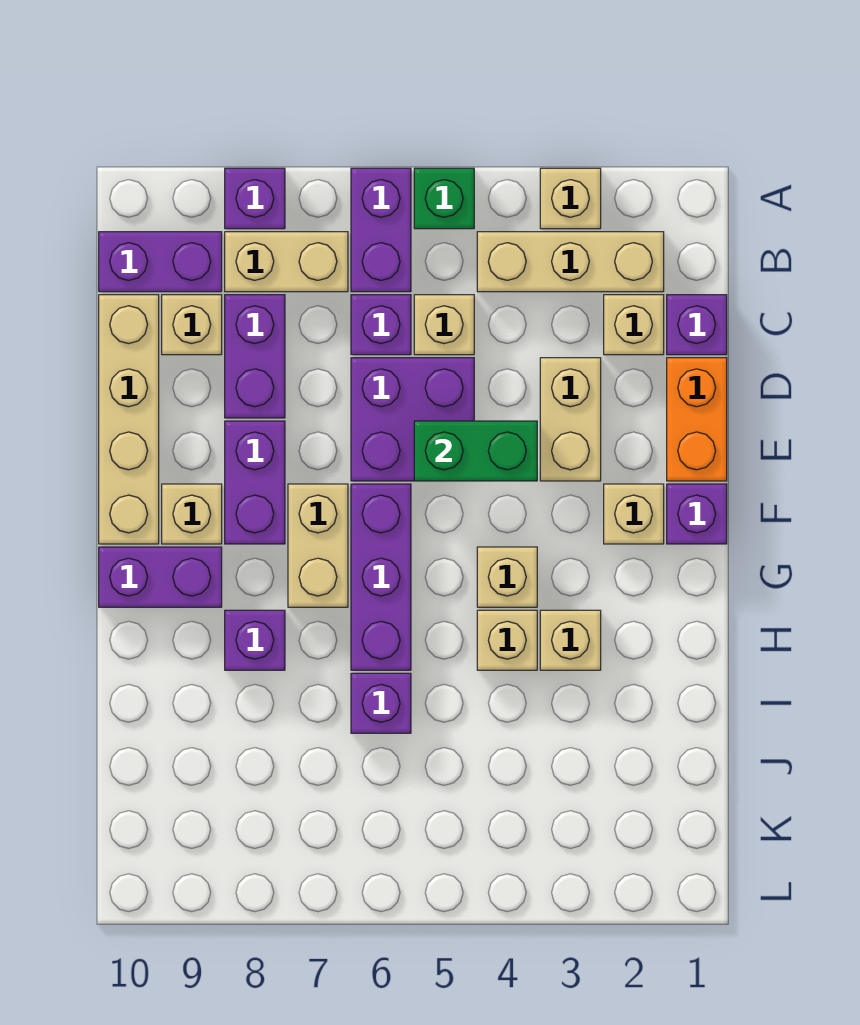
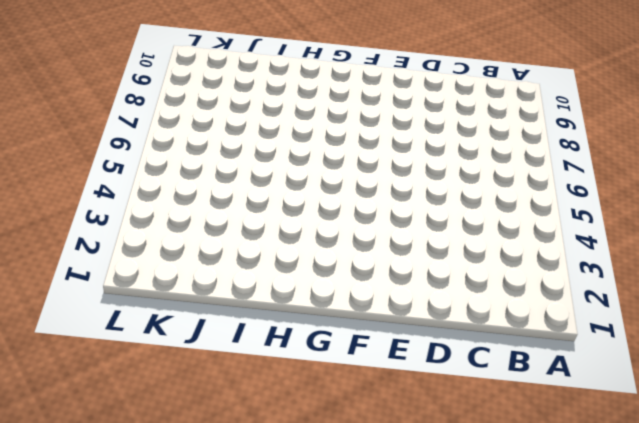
none -> tan brick A3 level 1
none -> green brick A5 level 1
none -> purple brick A6:B6 level 1
none -> purple brick A8 level 1

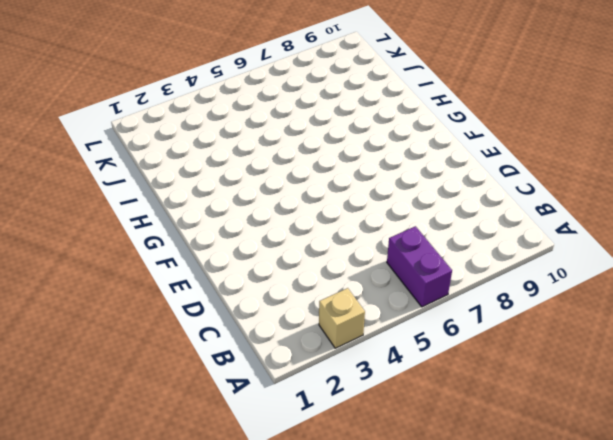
none -> green brick A5 level 1
none -> purple brick A8 level 1
none -> tan brick B2:B4 level 1
none -> tan brick B7:B8 level 1

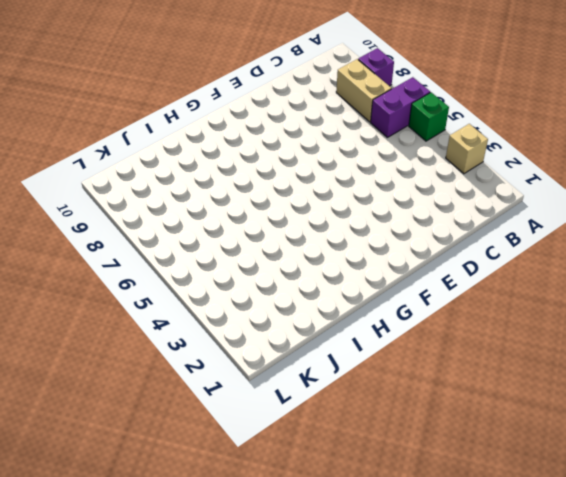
none -> tan brick B2:B4 level 1
none -> purple brick B9:B10 level 1
none -> purple brick C1 level 1
none -> tan brick C2 level 1

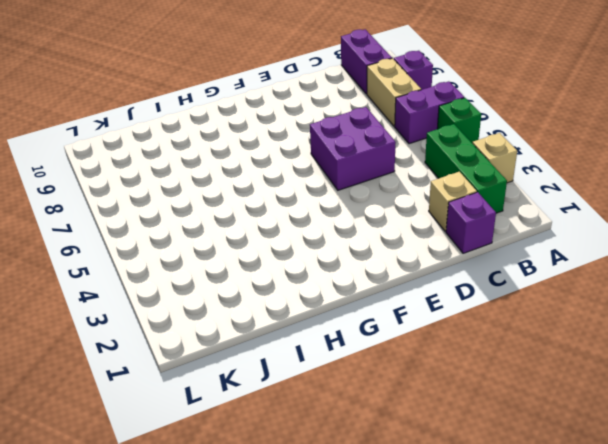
green brick B2:B4 level 1 -> tan brick B2:B4 level 1
none -> tan brick C5 level 1
none -> purple brick C6 level 1
none -> purple brick C8:D8 level 1
none -> tan brick C9 level 1

